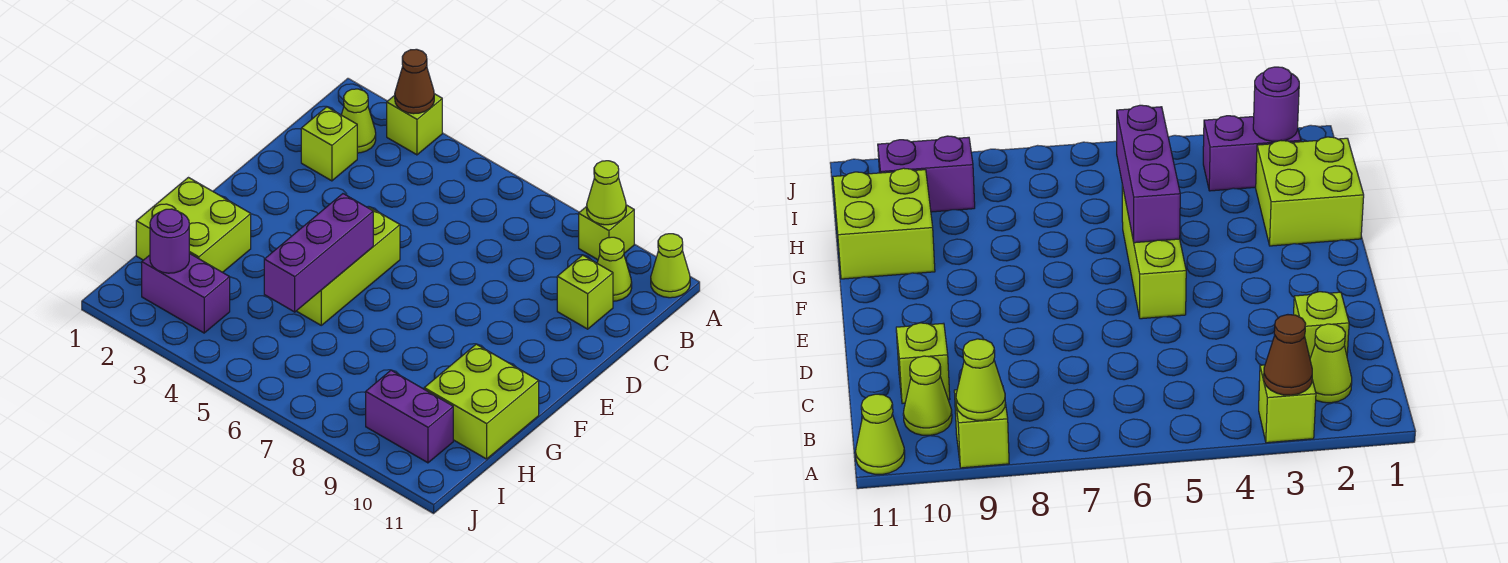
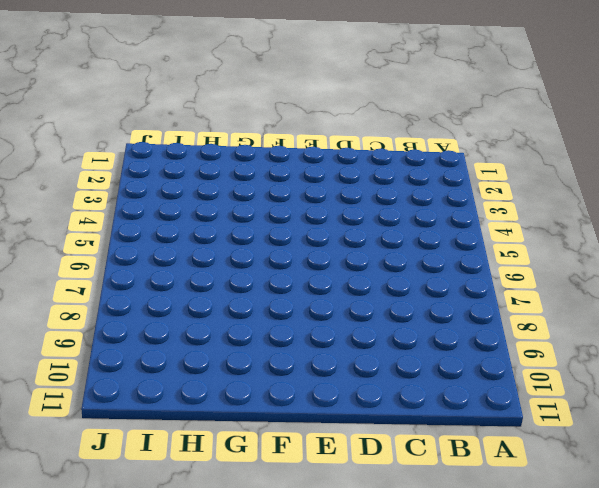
none -> lime brick A3 level 1
none -> lime brick A9 level 1
none -> lime cone A11 level 1

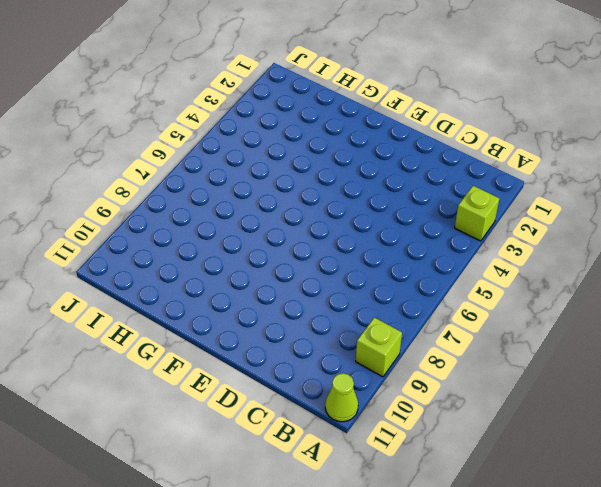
none -> lime cone B2 level 1
none -> lime cone B10 level 1
none -> lime brick C2 level 1

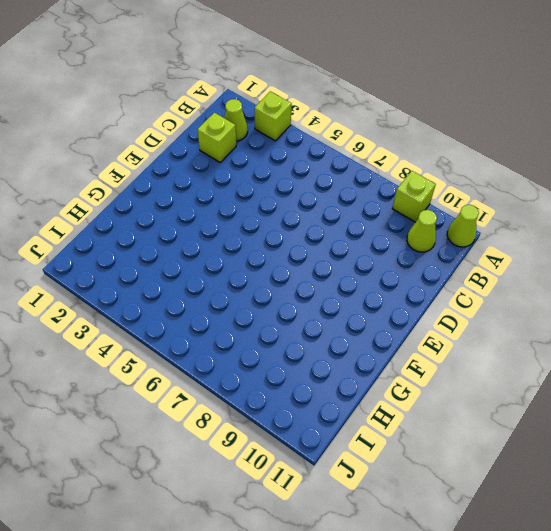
none -> lime brick C10 level 1
none -> lime brick E5:G5 level 1
none -> lime brick G1:H2 level 1

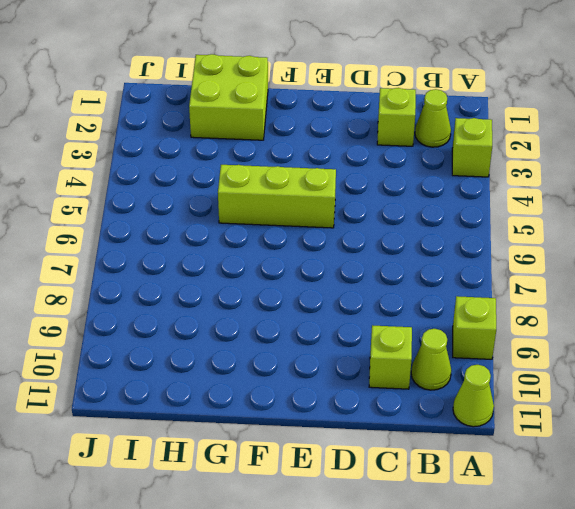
none -> lime brick G10:H11 level 1
none -> purple brick I2:I3 level 1
none -> purple brick I9:I10 level 1

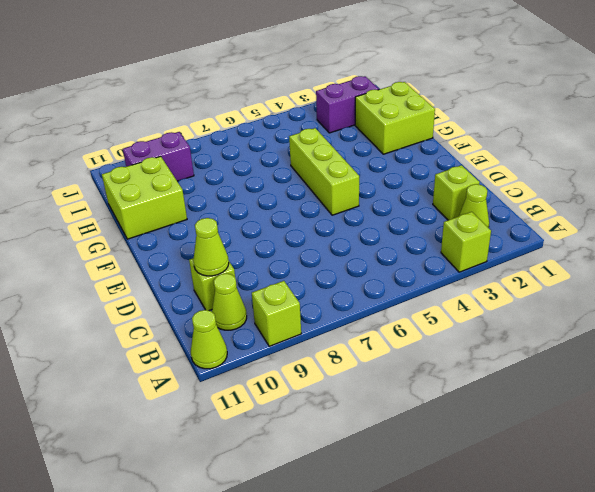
lime cone C10 level 2 -> lime cone A9 level 2
none -> brown cone A3 level 2
none -> purple brick F5:H5 level 2
none -> purple round brick I2 level 2

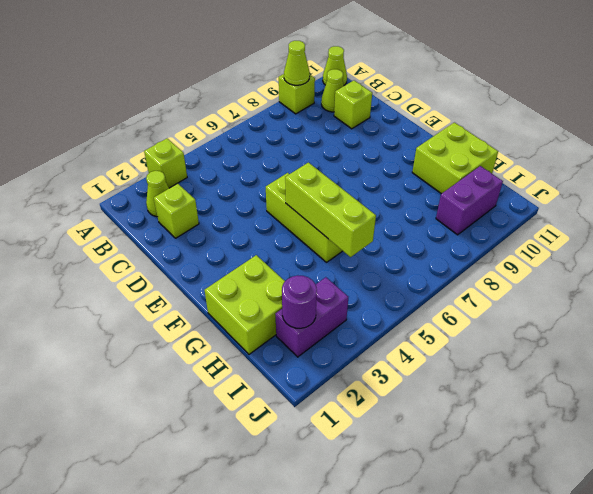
lime brick F5:H5 level 2 -> purple brick F5:H5 level 2
none -> brown cone A3 level 2

